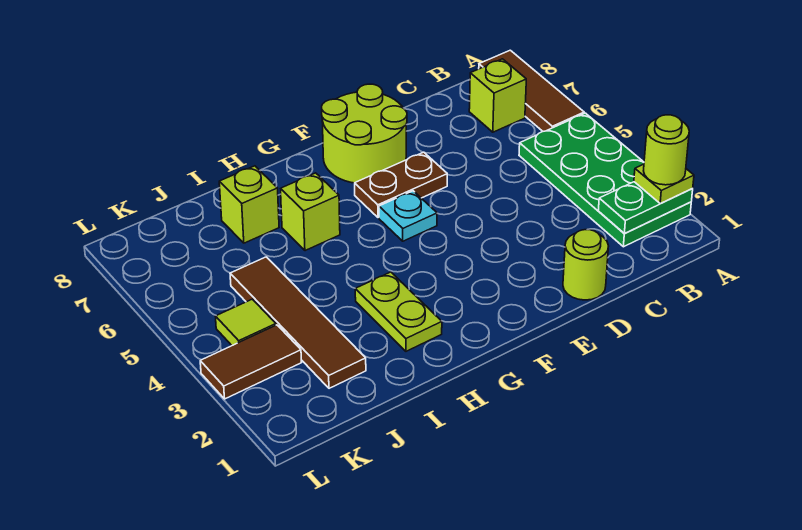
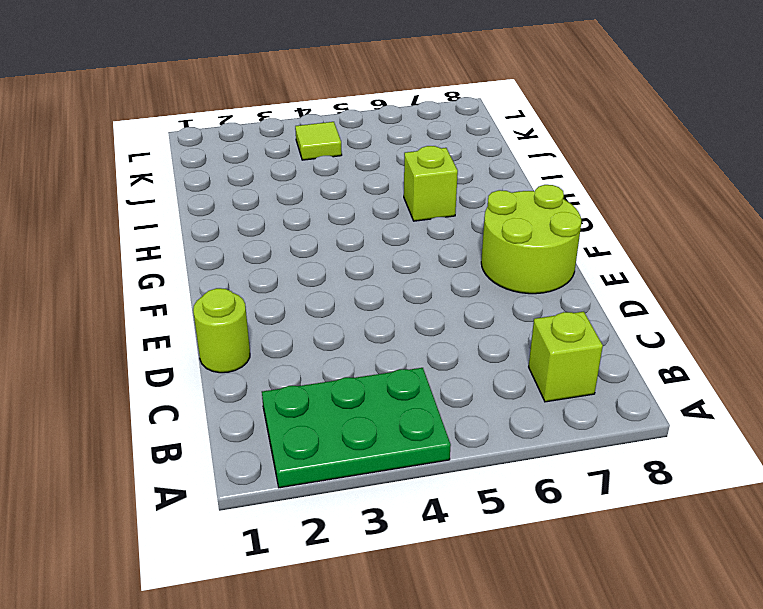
green plate A2:B4 level 1 -> green plate A2:B5 level 1
none -> brown tile A6:A8 level 1
none -> brown plate E6:F6 level 1
none -> cyan plate F5 level 1

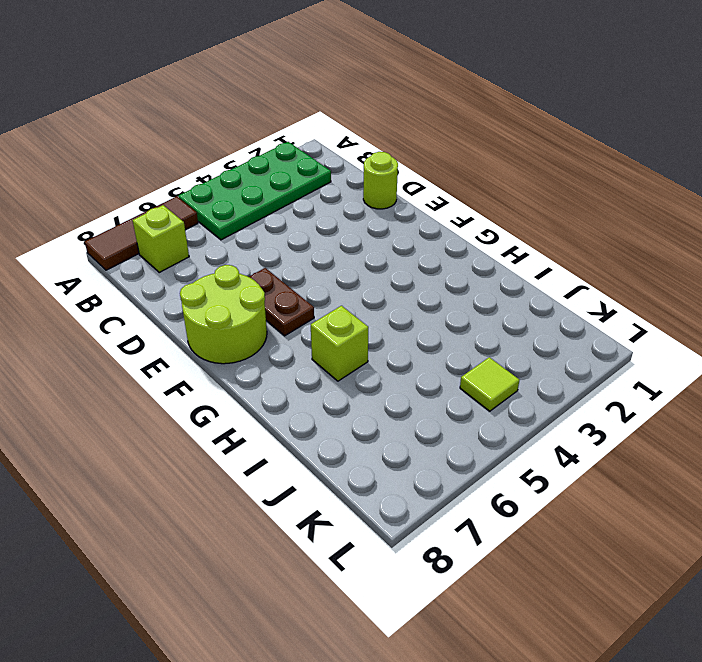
none -> cyan plate F5 level 1
none -> lime plate H2:H3 level 1
none -> lime brick I7 level 1

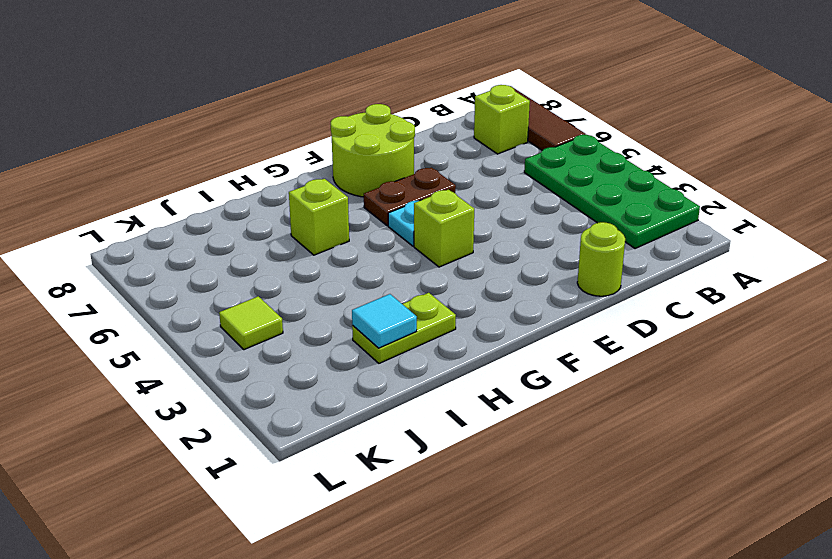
lime brick F4 level 1 -> lime brick I7 level 1
lime plate H2:I2 level 1 -> lime plate H2:H3 level 1
cyan tile I2 level 2 -> none
none -> brown tile J2:J5 level 1
none -> brown tile K3:L3 level 1
none -> green plate A2:B2 level 2

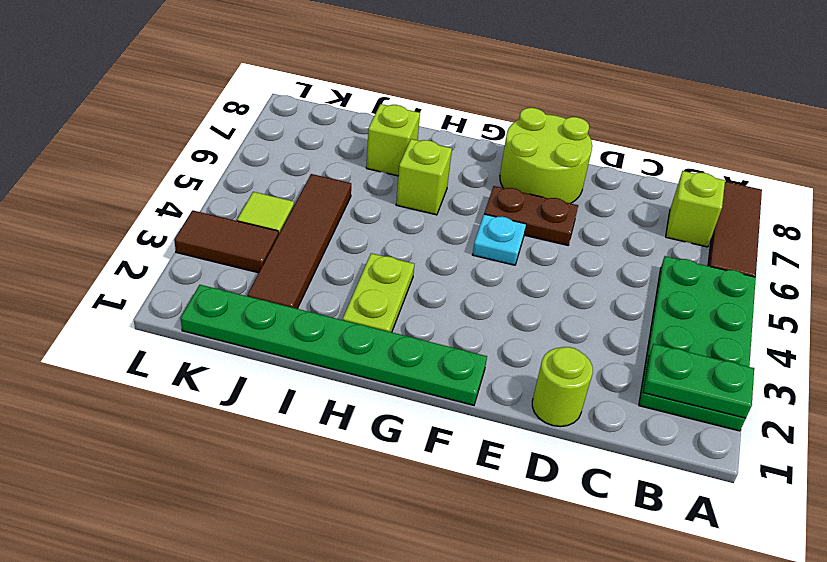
green plate F1:K1 level 1 -> none
none -> lime plate A2 level 3
none -> lime round brick A2 level 4

